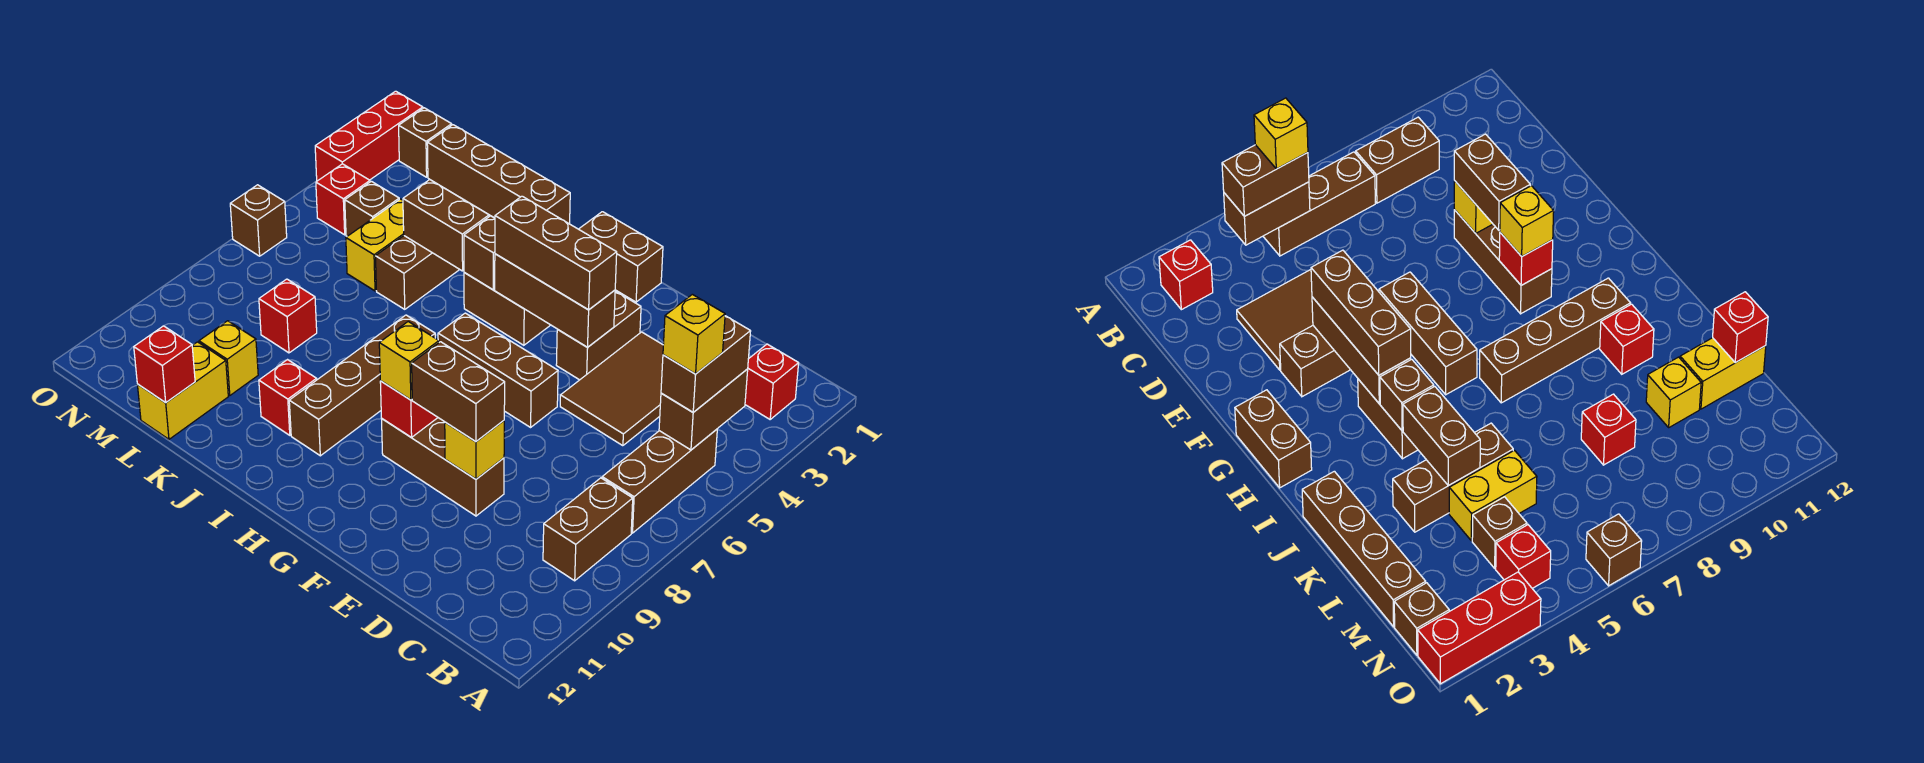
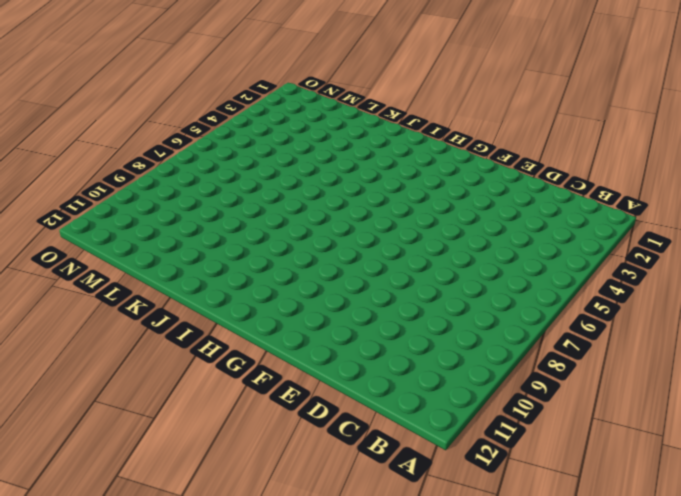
none -> red brick B2 level 1
none -> brown brick B5:B7 level 1
none -> brown brick B8:B9 level 1
none -> brown tile D3:E5 level 1

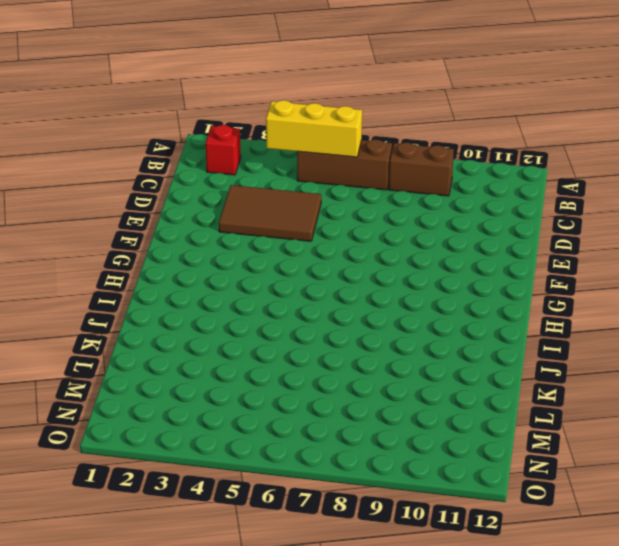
yellow brick B4:B6 level 2 -> brown brick B4:B5 level 2
none -> brown brick E9:G9 level 1
none -> brown brick F3:F4 level 1
none -> brown brick F6:H6 level 1
none -> brown brick G1:H1 level 1

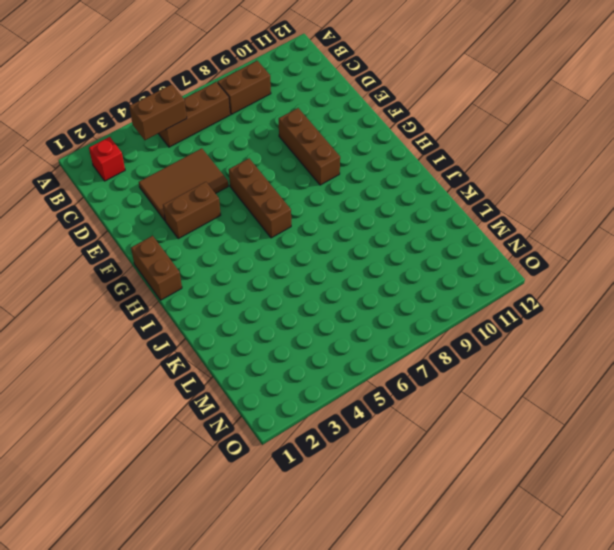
none -> brown brick H4:I4 level 1
none -> brown brick I7:I10 level 1
none -> brown brick J1:M1 level 1
none -> red brick J10 level 1

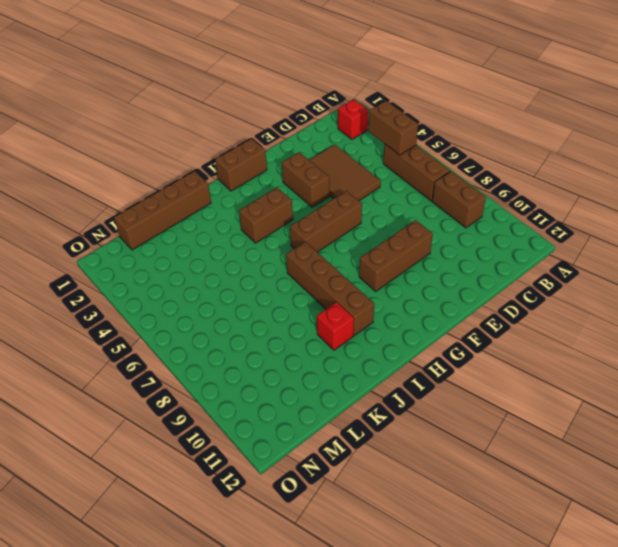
none -> brown brick K3:K5 level 1
none -> yellow brick L4:L5 level 1
none -> red brick L8 level 1
none -> yellow brick L10 level 1

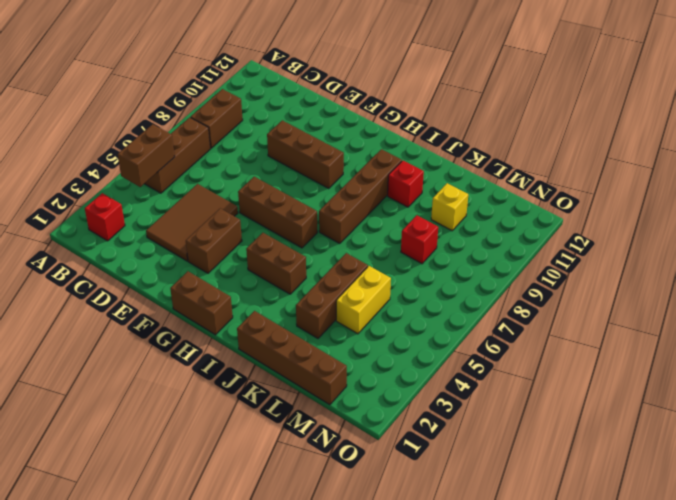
none -> yellow brick L11:L12 level 1
none -> brown brick M4 level 1
none -> brown brick N1 level 1
none -> red brick N4 level 1

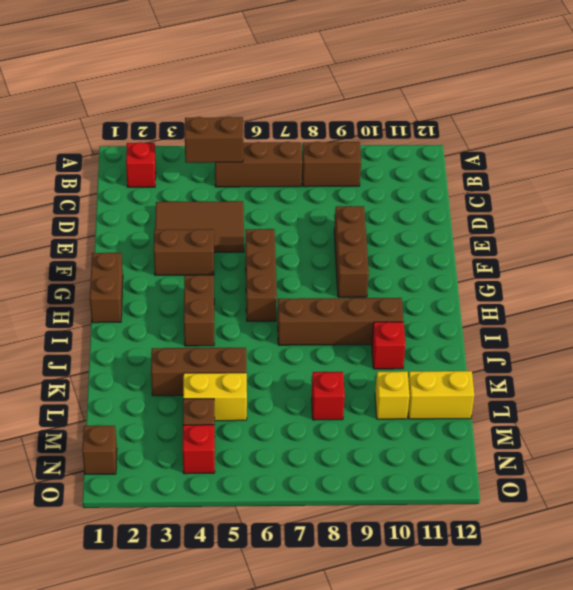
none -> brown brick J1:M1 level 1
none -> red brick O1:O3 level 1
none -> brown brick O6 level 1
none -> yellow brick E9 level 2

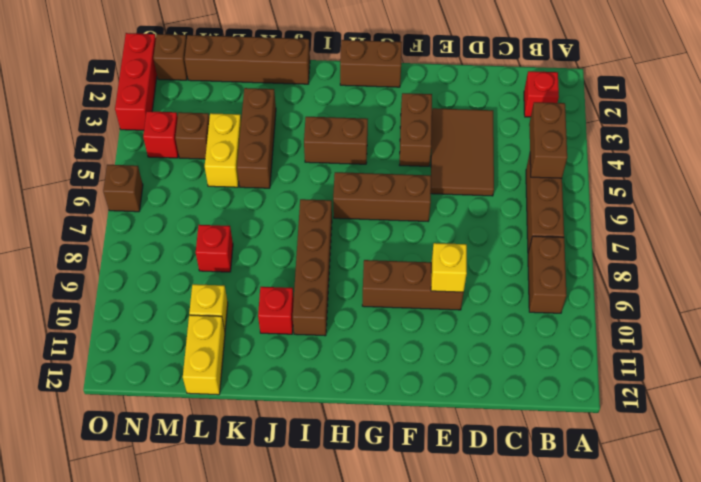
none -> brown brick F4:H4 level 2
none -> red brick G9 level 2
none -> brown brick I4 level 2
none -> brown brick J4:K4 level 2

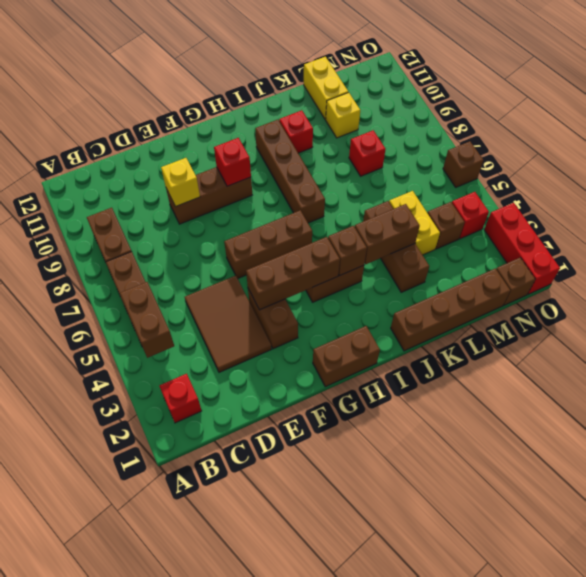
none -> red brick L12 level 2
none -> brown brick B4:B5 level 3
none -> brown brick E9:F9 level 3
none -> brown brick F4:H4 level 3

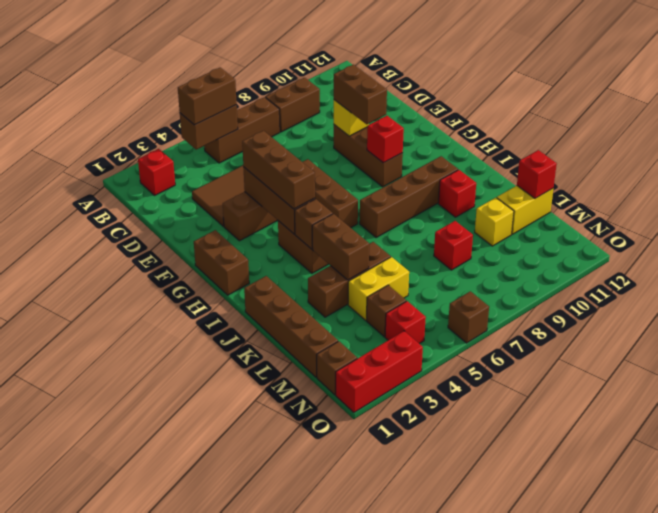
none -> yellow brick G9 level 3
none -> yellow brick B5 level 4

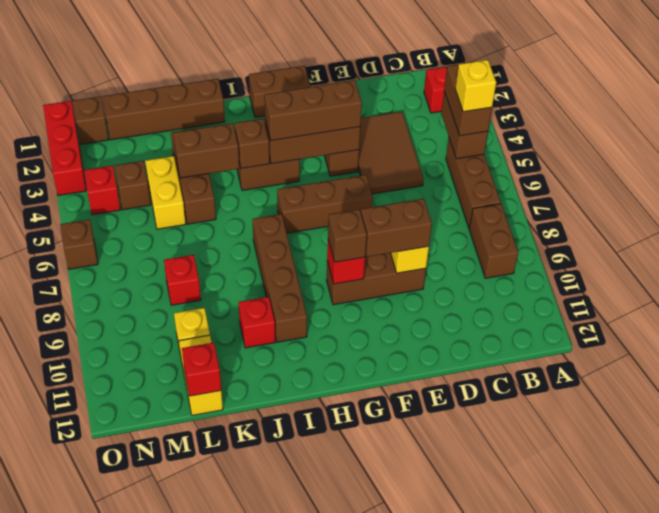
brown brick G9 level 3 -> yellow brick G9 level 3

